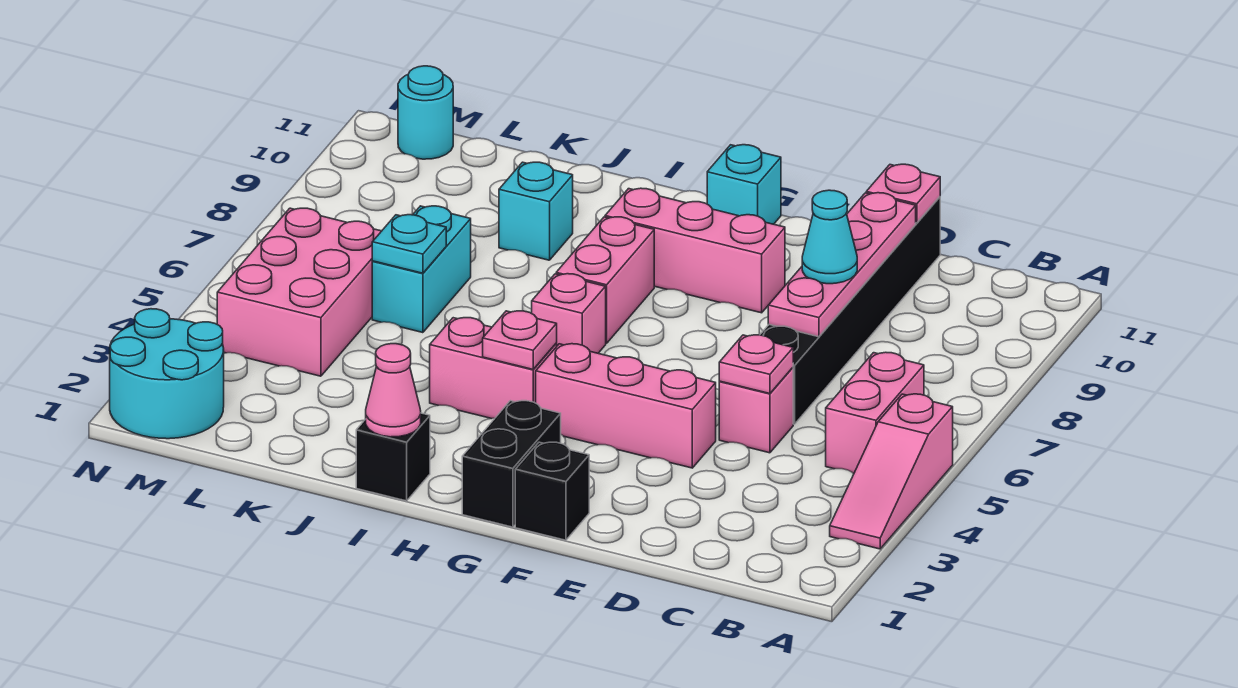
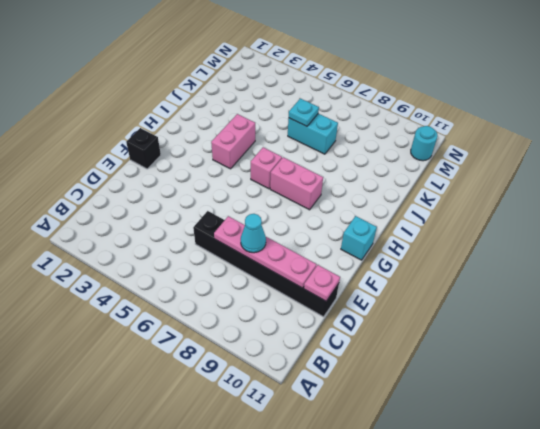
none -> pink slope A3:A5 level 1 top 5
none -> pink brick B5:B6 level 1
none -> pink brick D5 level 1

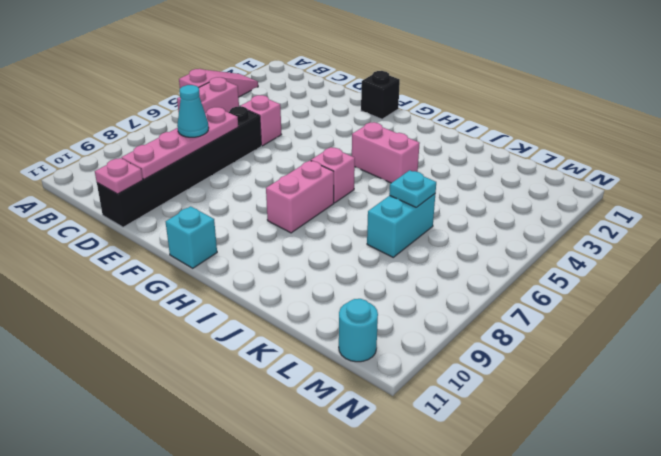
none -> pink brick E4:G4 level 1
none -> pink brick F9:H9 level 1
none -> black brick G1:G2 level 1

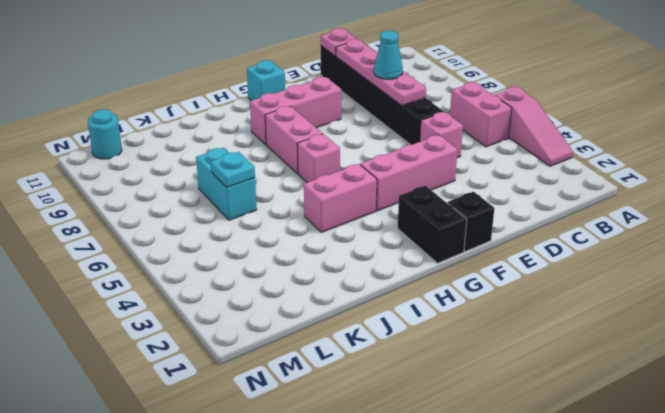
none -> black brick I1 level 1
none -> cyan brick J9 level 1
none -> pink brick L4:M6 level 1

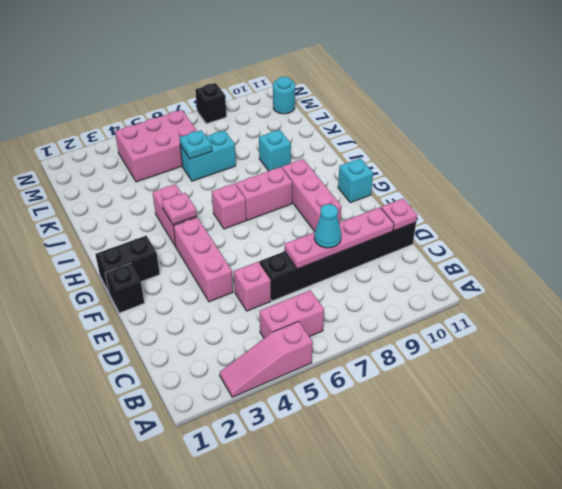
black brick N8 level 1 -> black brick I1 level 1
none -> cyan round brick M1:N2 level 1
none -> pink plate D5 level 2
none -> pink cone I1 level 2

